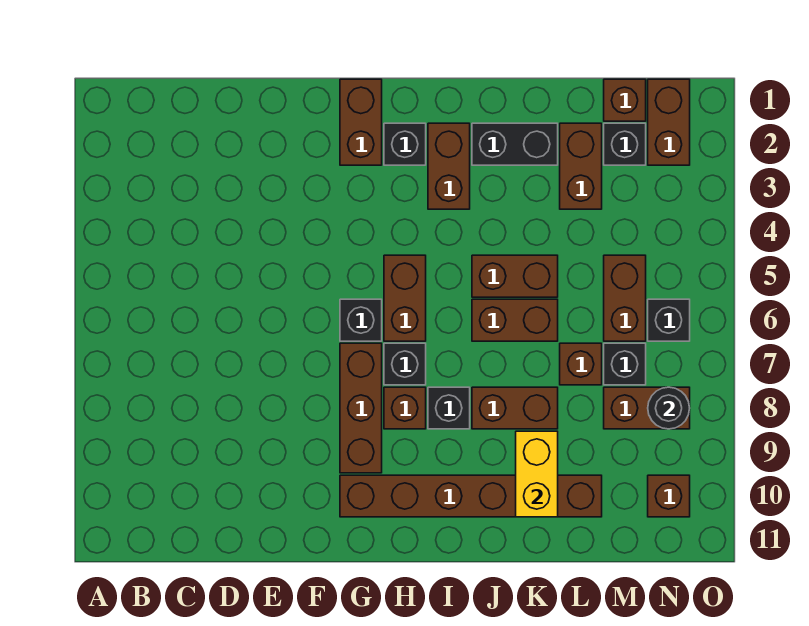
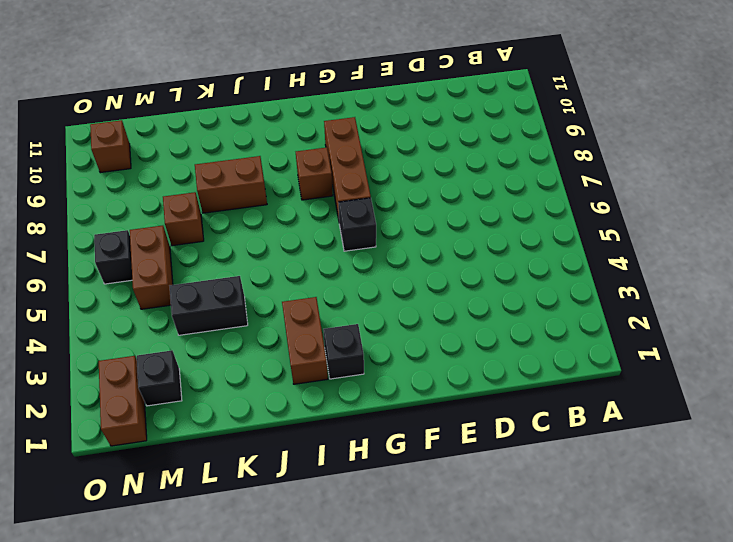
black brick K4:L4 level 1 -> black brick J2:K2 level 1
none -> brown brick G1:G2 level 1
none -> brown brick G10:L10 level 1
none -> brown brick H5:H6 level 1

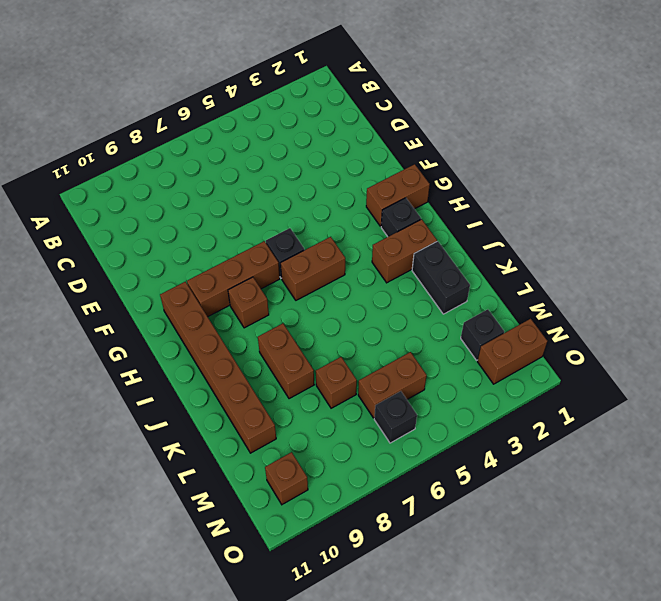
none -> black brick H7 level 1
none -> black brick I8 level 1
none -> brown brick J5:K5 level 1

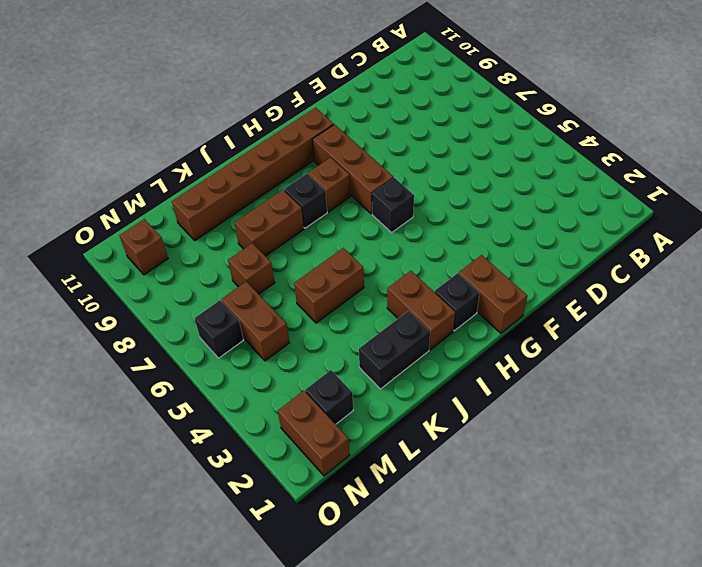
none -> brown brick H5:H6 level 1
none -> black brick H7 level 1
none -> brown brick J6:K6 level 1

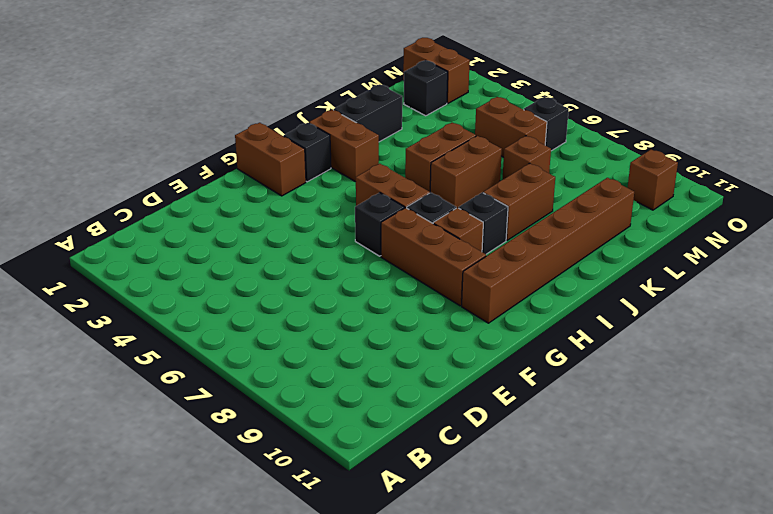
none -> brown brick L2:L3 level 1
none -> brown brick M1 level 1
none -> black brick M7 level 1

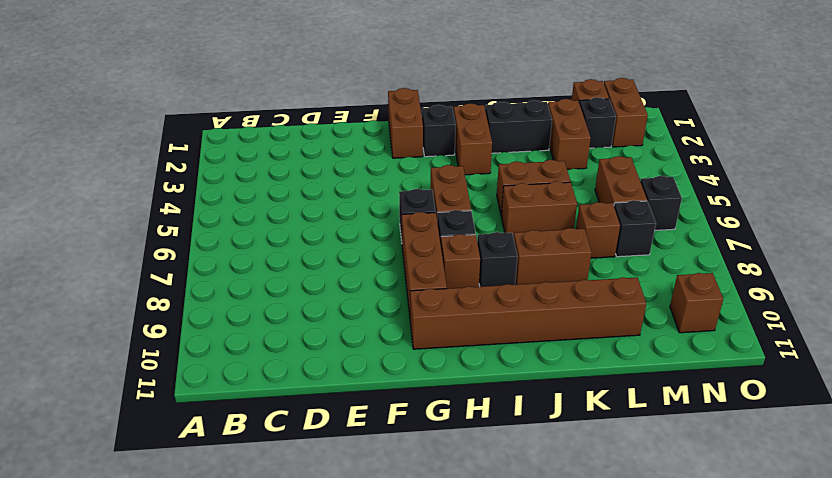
none -> brown brick M8:N8 level 1
none -> yellow brick K9:K10 level 2
none -> black round brick N8 level 2

